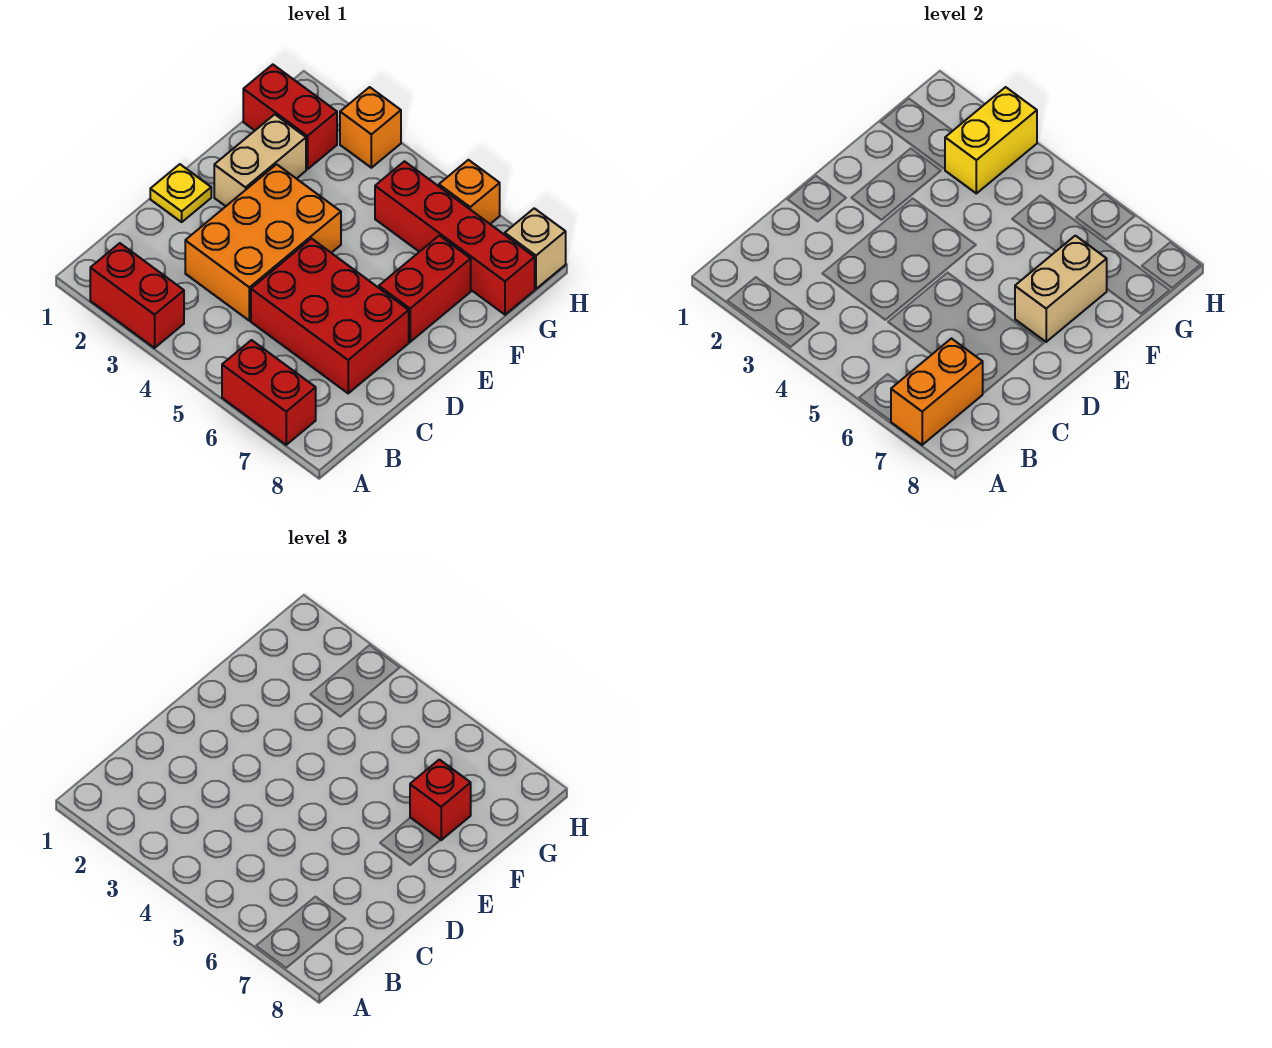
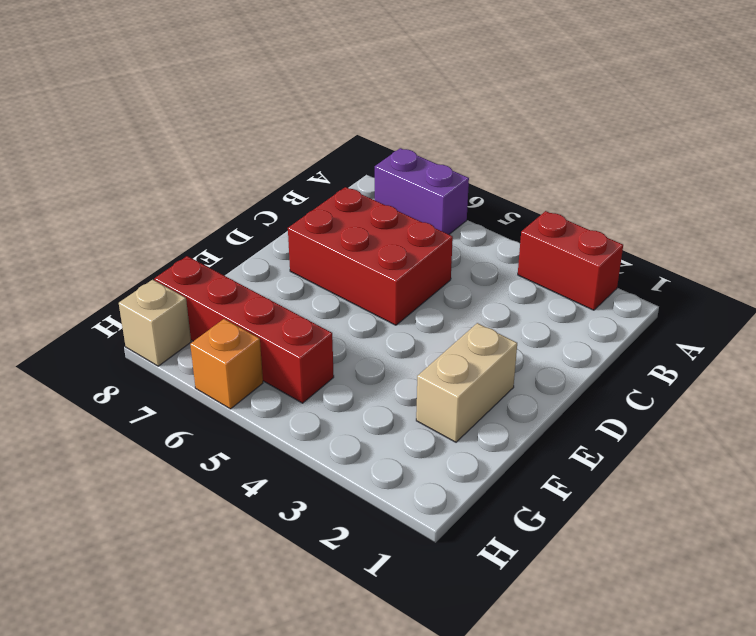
purple brick A6:A7 level 1 -> red brick A6:A7 level 1
none -> orange brick C3:E4 level 1
none -> yellow plate D1 level 1
none -> red brick E7:F7 level 1

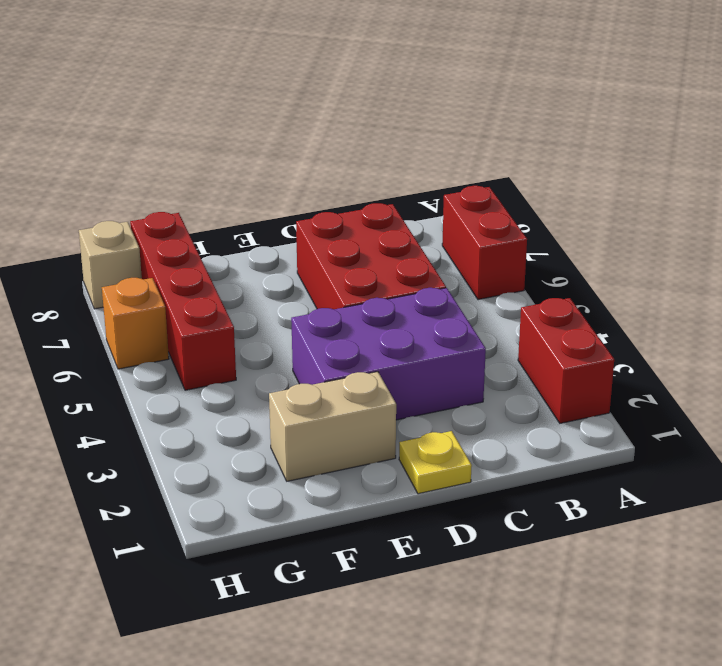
purple brick C3:E4 level 1 -> orange brick C3:E4 level 1
none -> red brick E7:F7 level 1
none -> red brick G1:G2 level 1
none -> orange brick H3 level 1

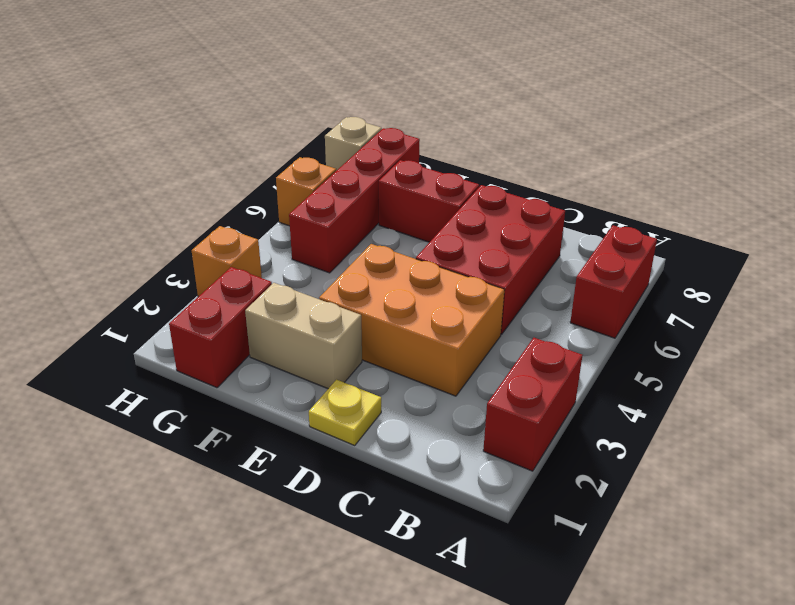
none -> orange brick A7:B7 level 2
none -> tan brick E7:F7 level 2
none -> yellow brick G3:H3 level 2

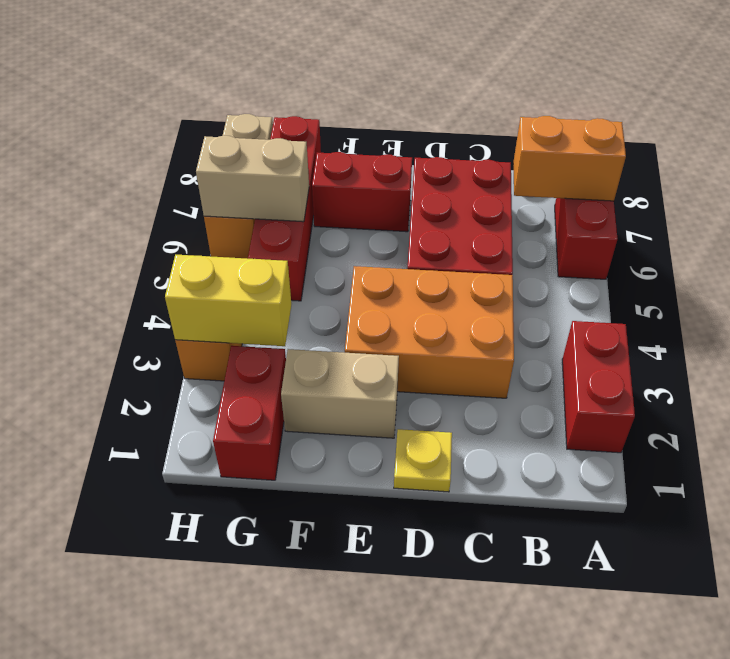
tan brick G6:H6 level 2 -> tan brick E7:F7 level 2
none -> red brick F7 level 3

